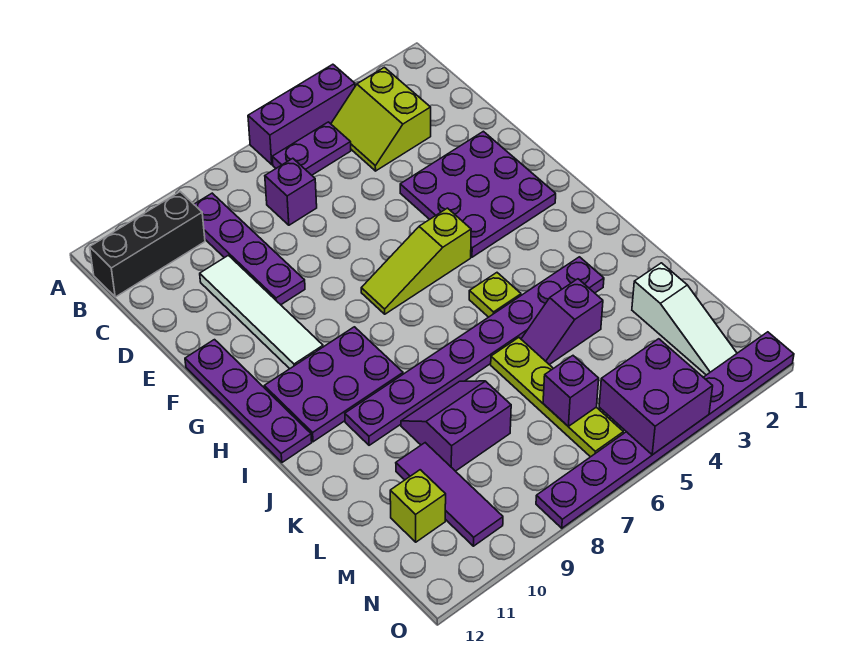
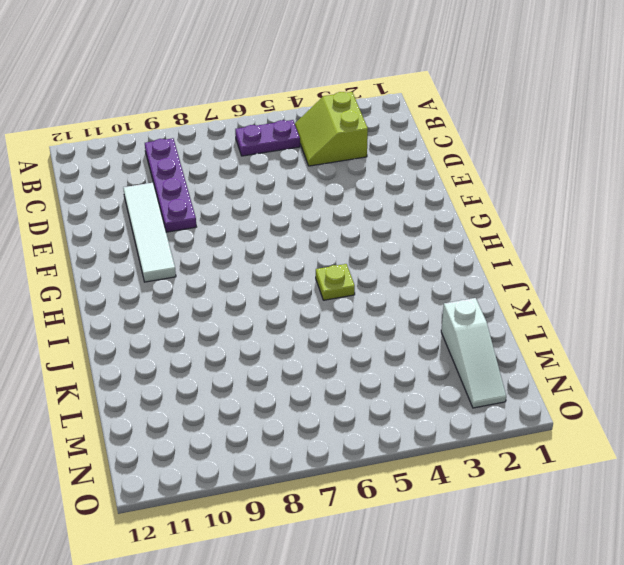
none -> purple brick A4:A6 level 1
none -> black brick B10:B12 level 1
none -> purple brick C7 level 1

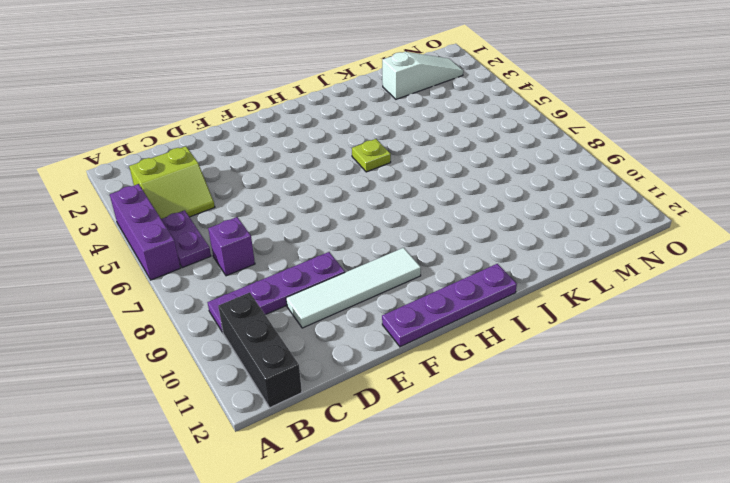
none -> purple plate E2:G4 level 1
none -> lime slope G5:G7 level 1 top 5
none -> purple plate H9:I11 level 1

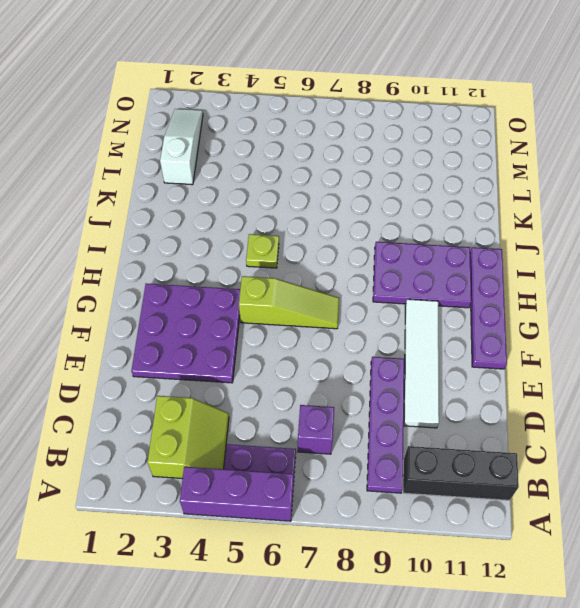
none -> purple plate J3:J10 level 1
none -> purple slope K4:K5 level 1 top 4
none -> lime plate K6:N6 level 1

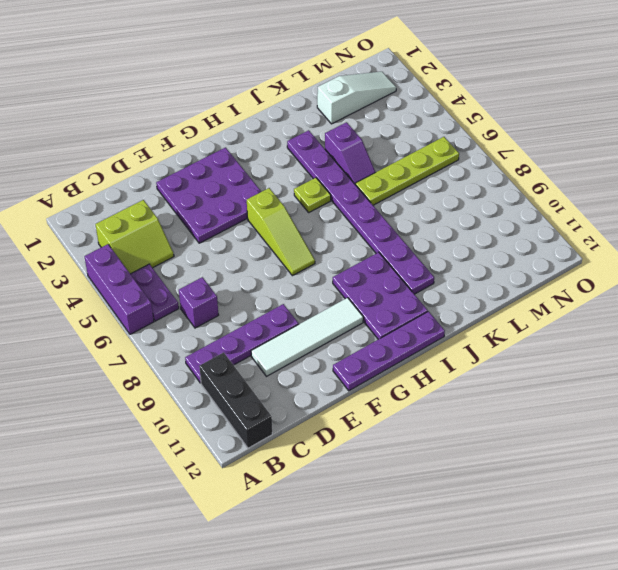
none -> purple slope K8:L9 level 1 top L
none -> purple tile L10:N10 level 1
none -> lime brick M11 level 1

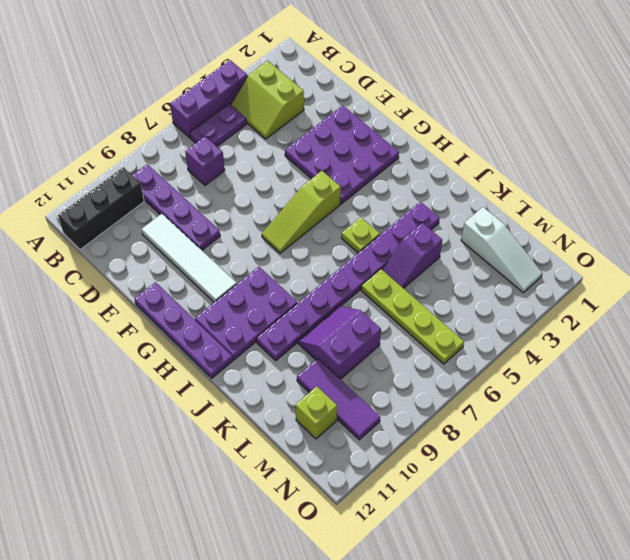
none -> purple plate O1:O8 level 1
none -> purple brick M6 level 2
none -> purple brick N4:O5 level 2

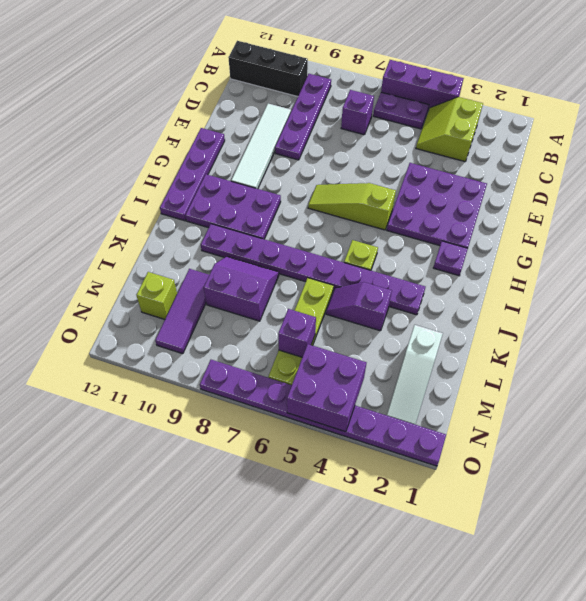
purple plate H2 level 1 -> none

